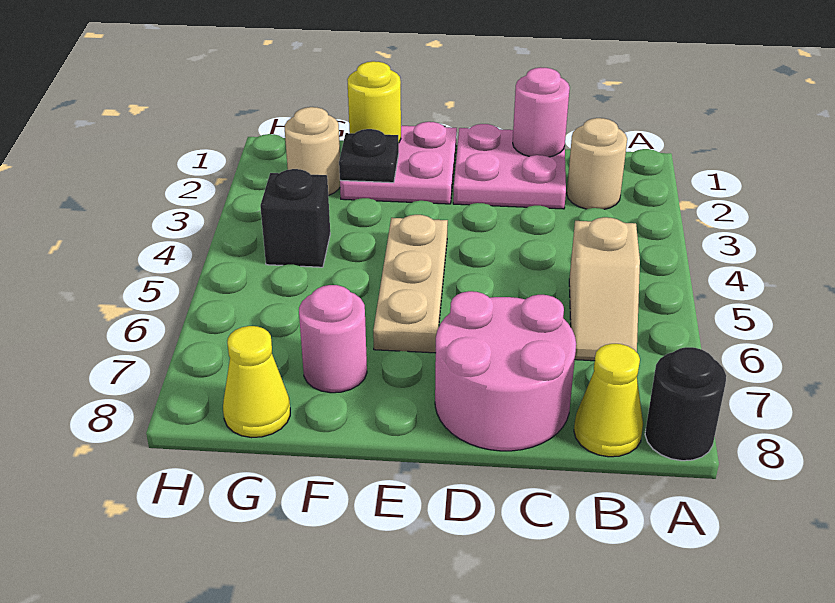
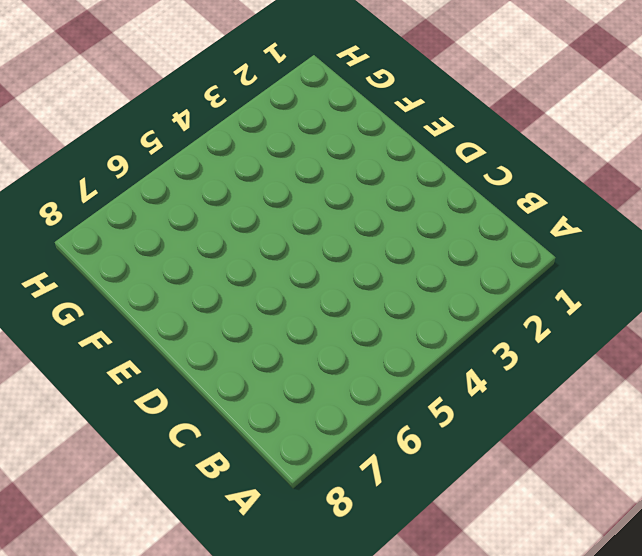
none -> black round brick A8 level 1
none -> tan round brick B2 level 1
none -> tan slope B5:B6 level 1 top 5

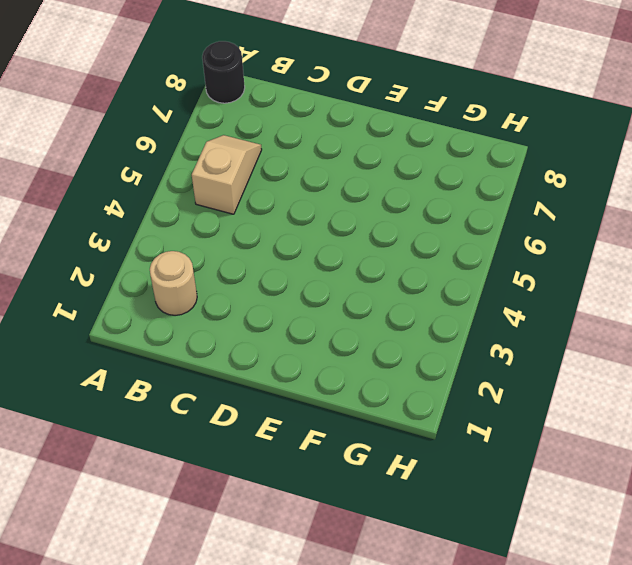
none -> yellow cone B8 level 1
none -> pink plate C1:D2 level 1
none -> pink round brick C7:D8 level 1

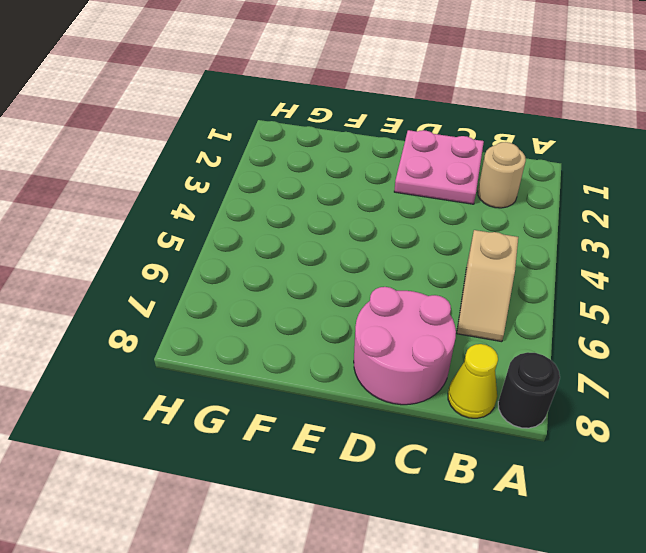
none -> pink plate E1:F2 level 1
none -> tan plate E4:E6 level 1
none -> pink round brick F7 level 1

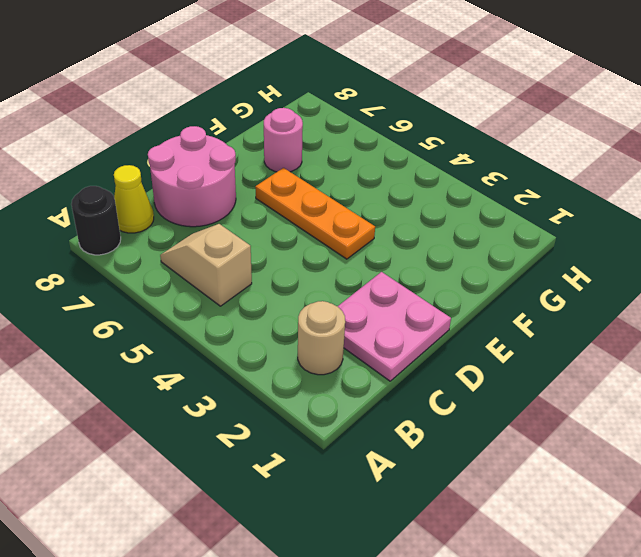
orange plate E4:E6 level 1 -> tan plate E4:E6 level 1
none -> pink plate E1:F2 level 1
none -> tan round brick G2 level 1
none -> black brick G4 level 1

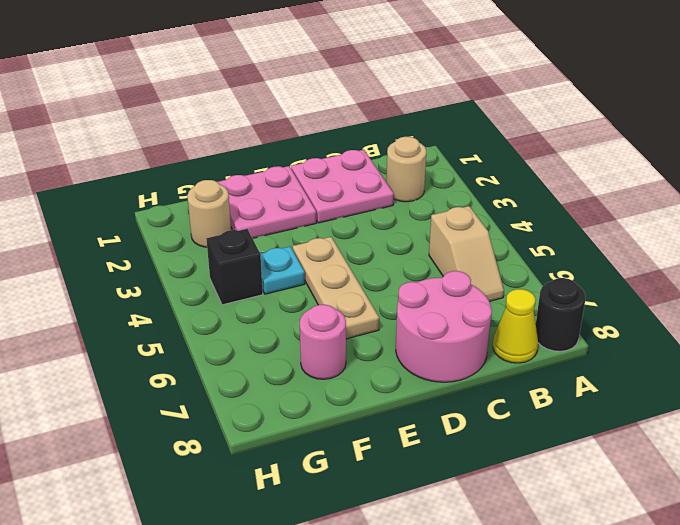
cyan plate F4 level 1 -> none
none -> yellow cone G8 level 1
none -> pink round brick C1 level 2
none -> yellow round brick F1 level 2

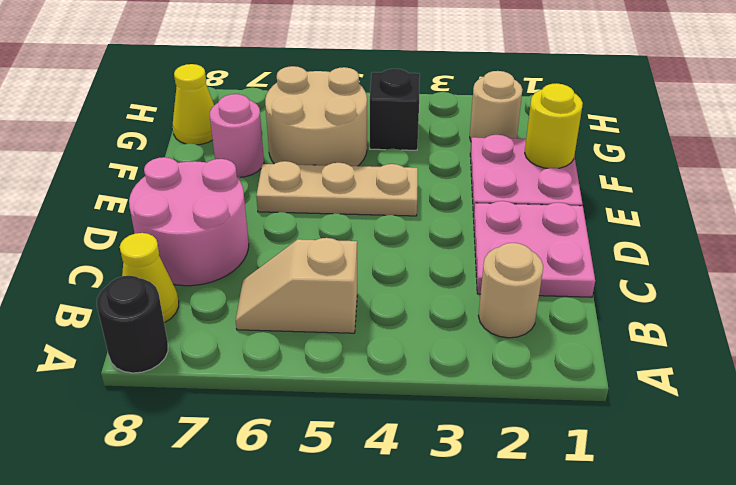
tan round brick F5:G6 level 1 -> none
none -> pink round brick C1 level 2
none -> black plate F2 level 2

